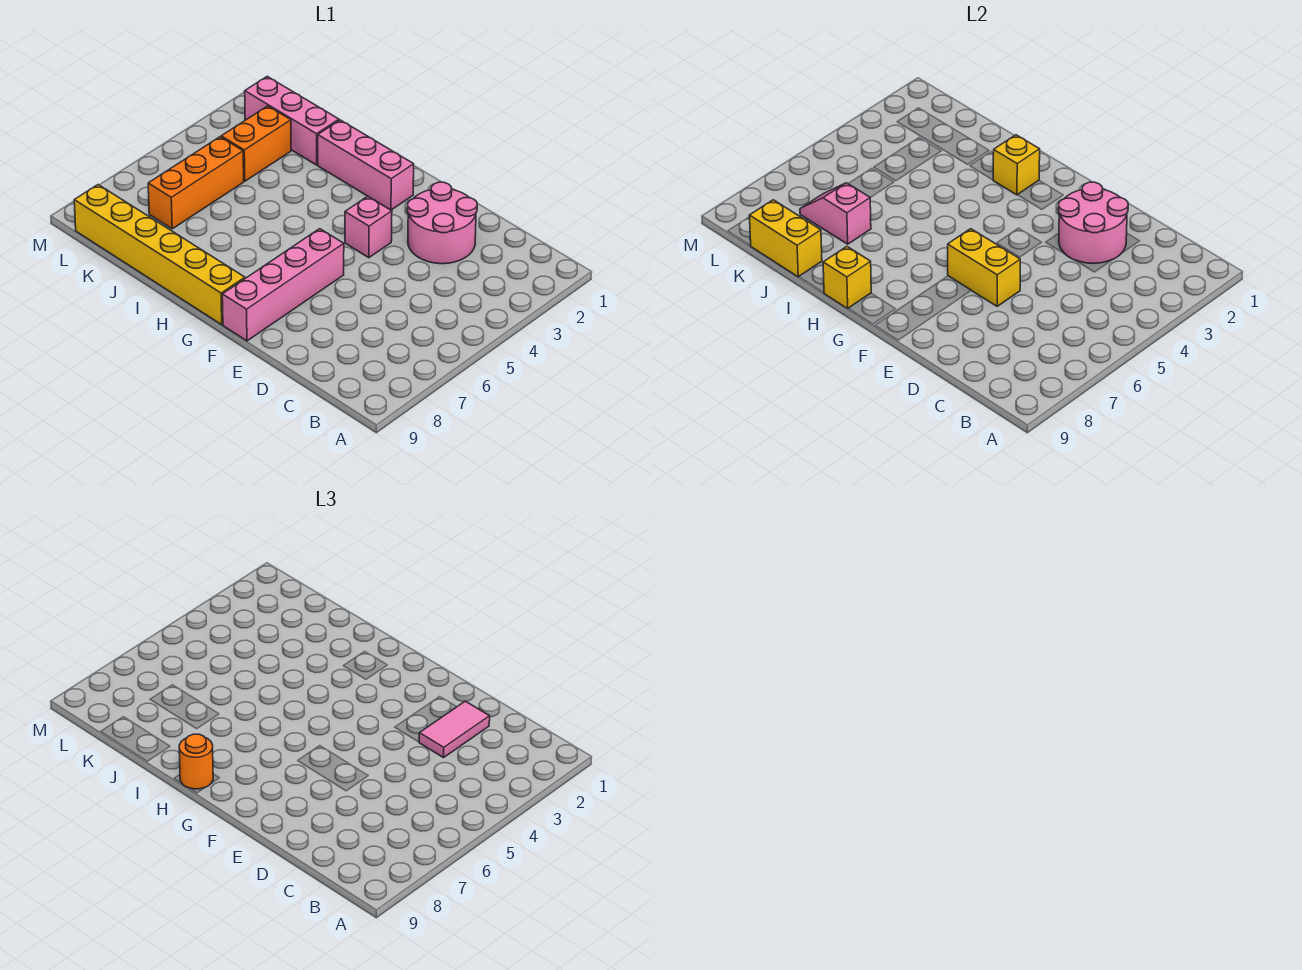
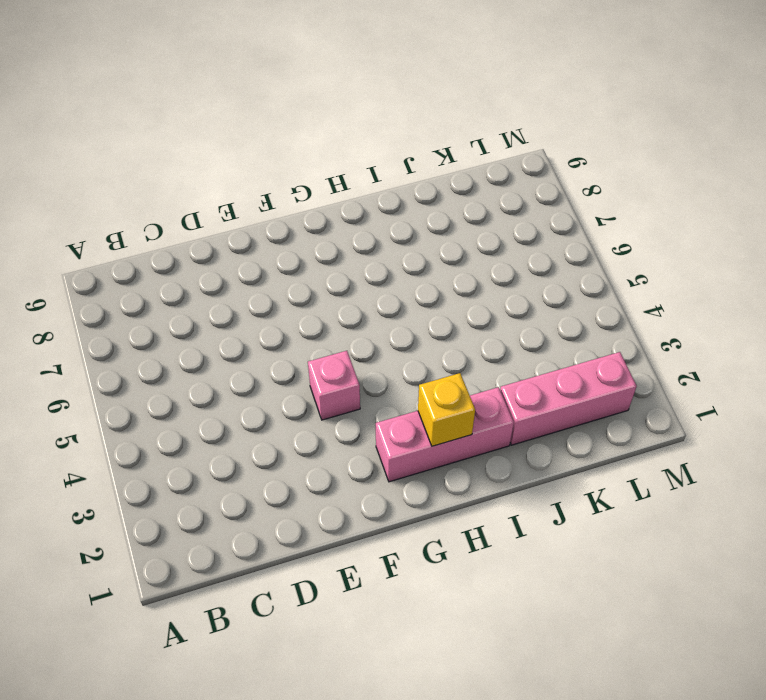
none -> pink round brick D2:E3 level 1
none -> pink brick F6:F9 level 1
none -> yellow brick G9:L9 level 1

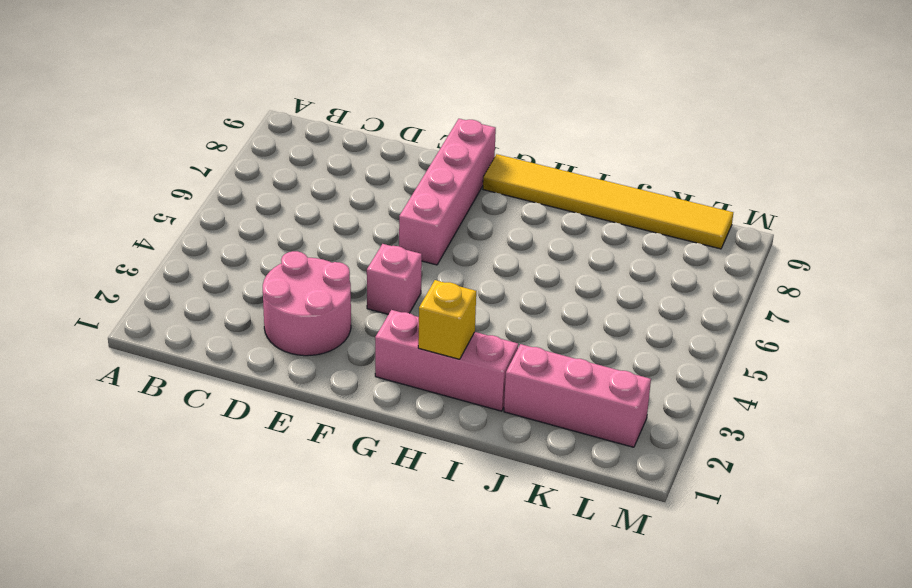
yellow tile G9:L9 level 1 -> yellow brick G9:L9 level 1
none -> orange brick K3:K4 level 1
none -> orange brick K5:K7 level 1
none -> pink round brick D2:E3 level 2

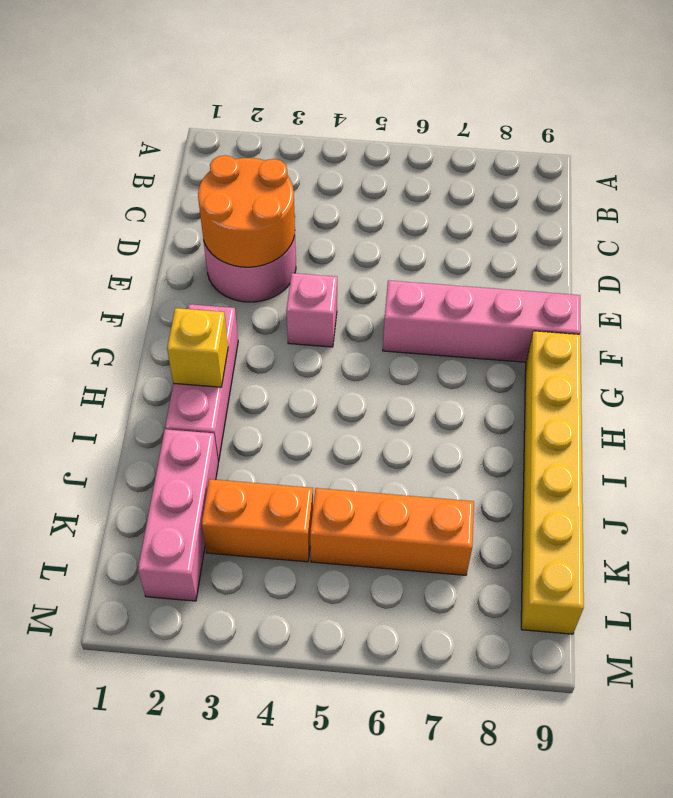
orange round brick D2:E3 level 2 -> pink round brick D2:E3 level 2
none -> yellow brick E6:F6 level 2
none -> yellow brick H9 level 2
none -> pink slope J7:K7 level 2 top J

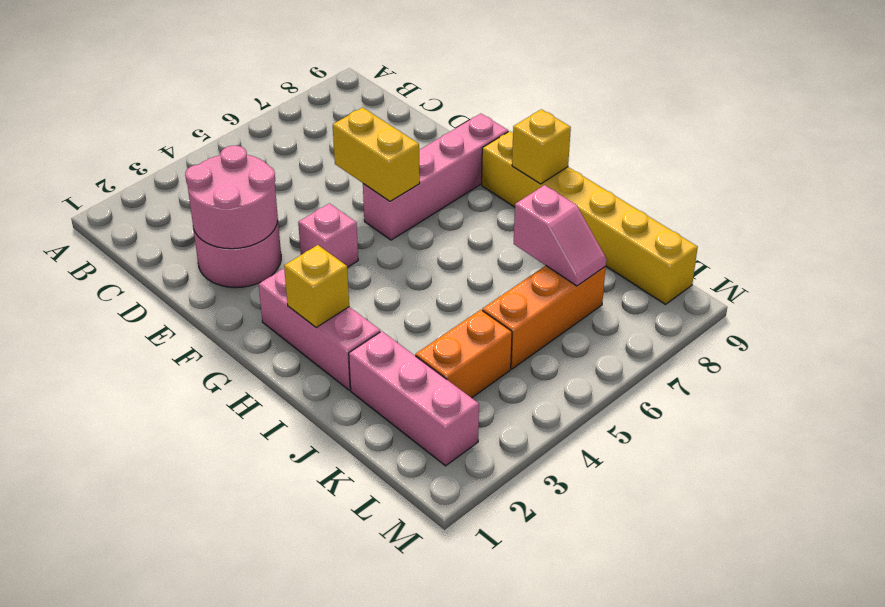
none -> yellow brick J9:K9 level 2
none -> pink tile D2:D3 level 3
none -> orange round brick H9 level 3

